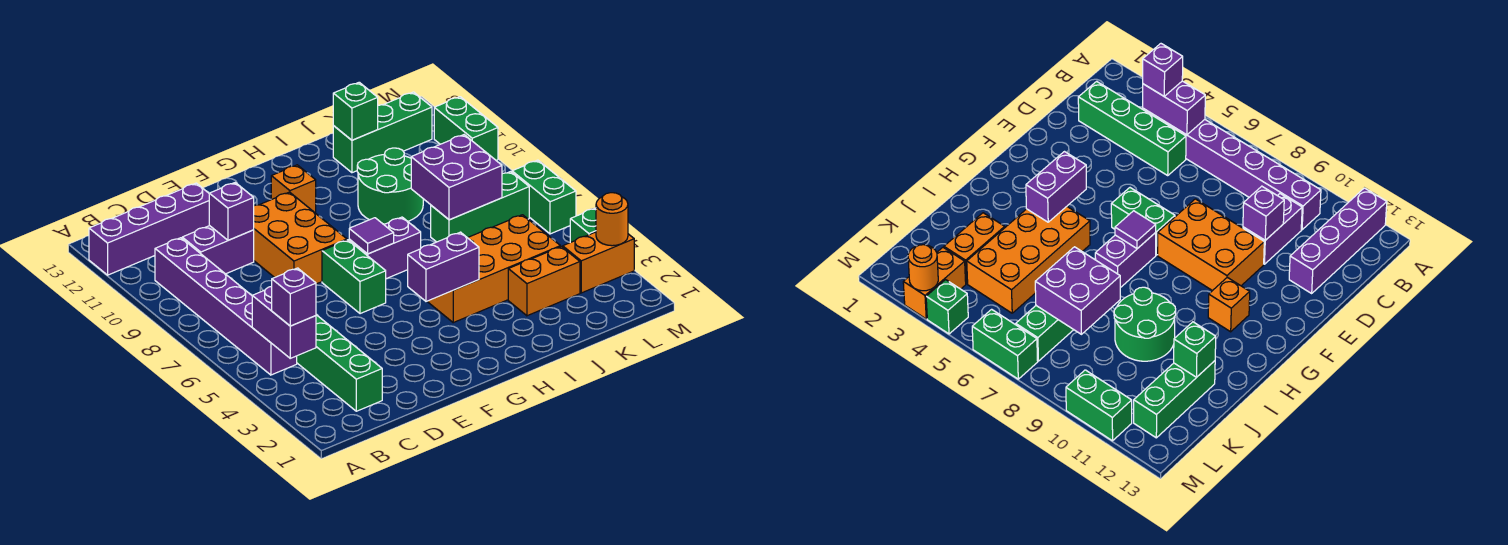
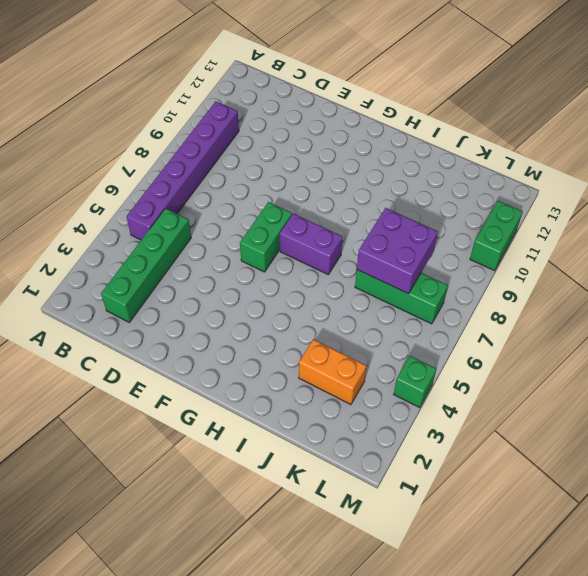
none -> purple brick A12:D12 level 1
none -> purple brick C10:D10 level 1
none -> orange brick E8:F10 level 1

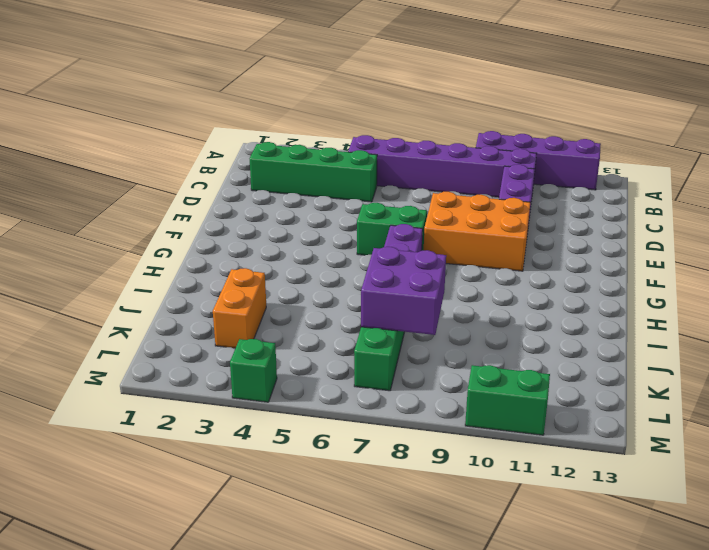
purple brick A9:A12 level 1 -> purple brick A12:D12 level 1
none -> orange brick G11 level 1
none -> orange brick H4:K5 level 1
none -> green round brick I9:J10 level 1

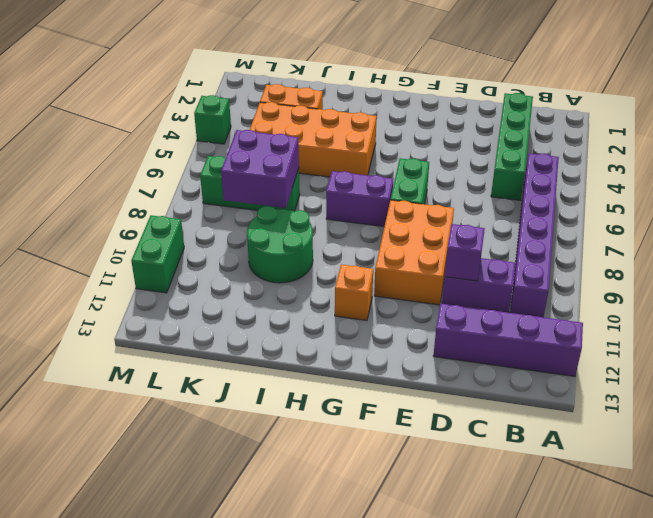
none -> green brick J12:L12 level 1
none -> orange brick L3:M3 level 1
none -> green brick M6:M7 level 1

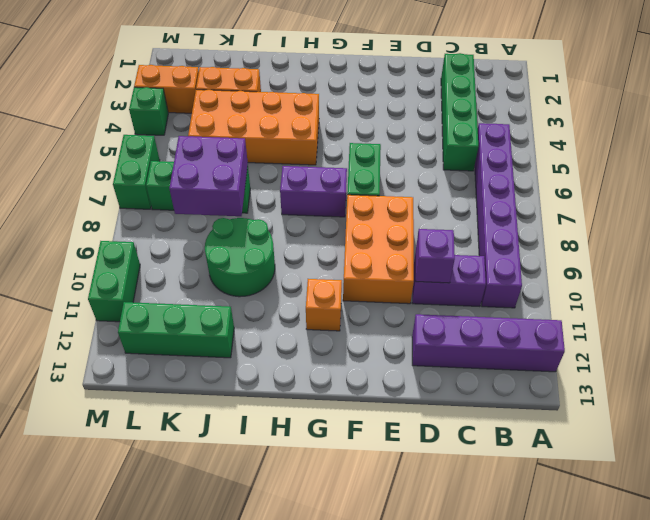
none -> purple brick B4:B5 level 2
none -> purple brick G4:H4 level 2
none -> purple tile G7 level 2

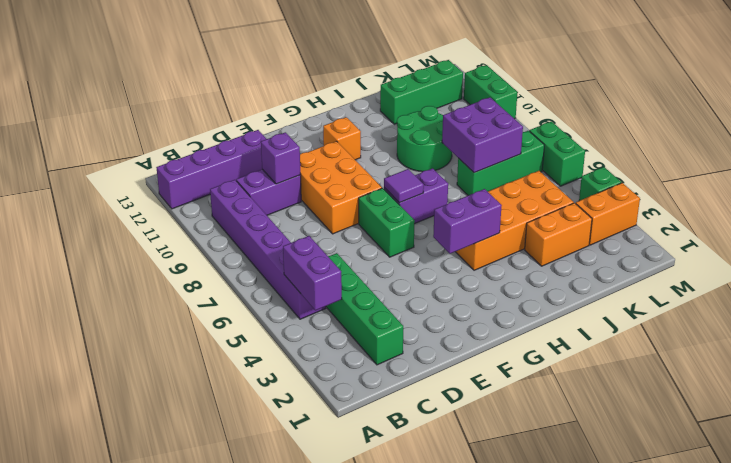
none -> green brick J12 level 2
none -> orange round brick M3 level 2
none -> purple brick B4 level 3

